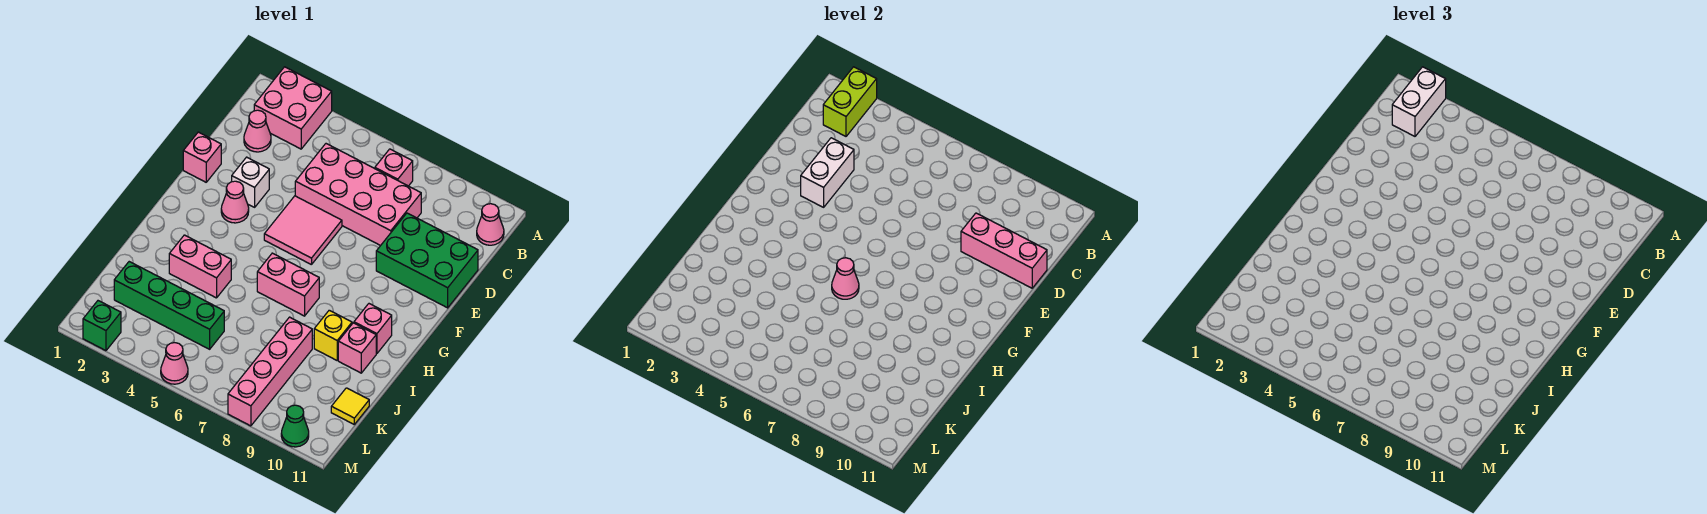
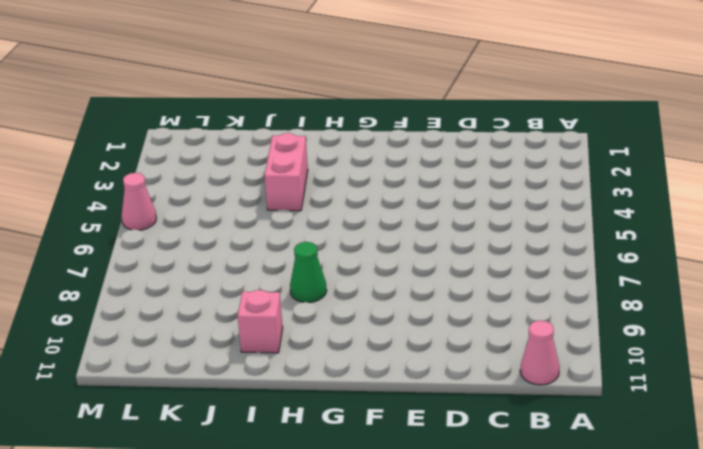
green cone H8 level 1 -> green cone M10 level 1
none -> pink brick A2:B3 level 1
none -> pink brick B7 level 1
none -> pink cone C2 level 1

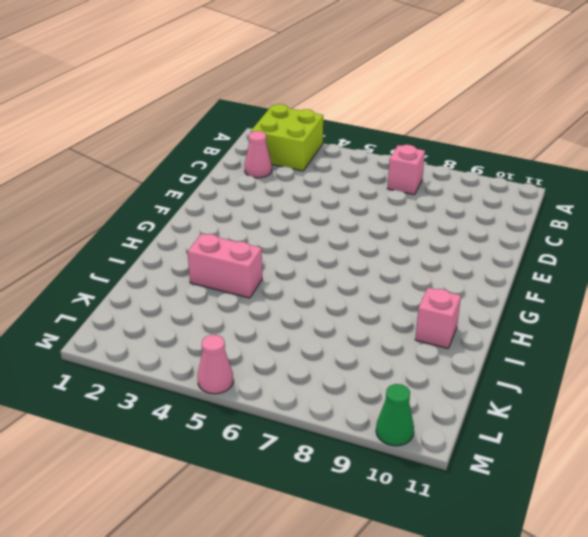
lime brick A2:B3 level 1 -> pink brick A2:B3 level 1
none -> pink cone B11 level 1
none -> pink brick C5:D8 level 1
none -> green brick D9:E11 level 1

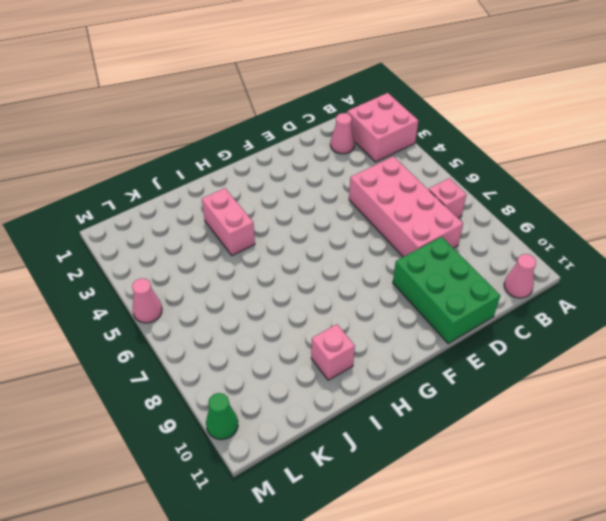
none -> pink brick E1 level 1
none -> white brick E3 level 1
none -> pink tile E5:F6 level 1

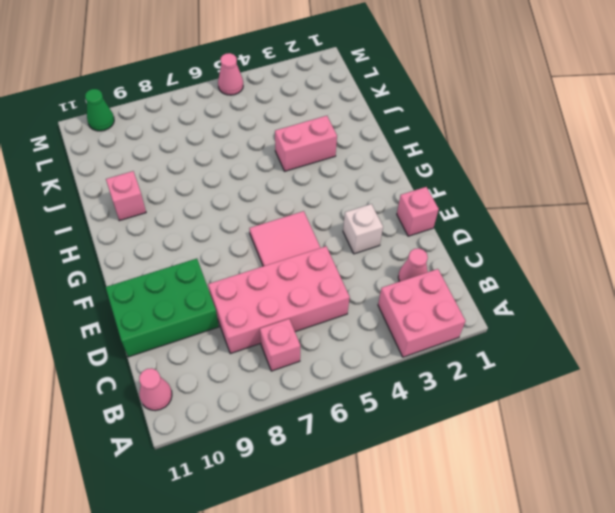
none -> pink cone F3 level 1
none -> pink brick H6:H7 level 1
none -> pink brick H10 level 1

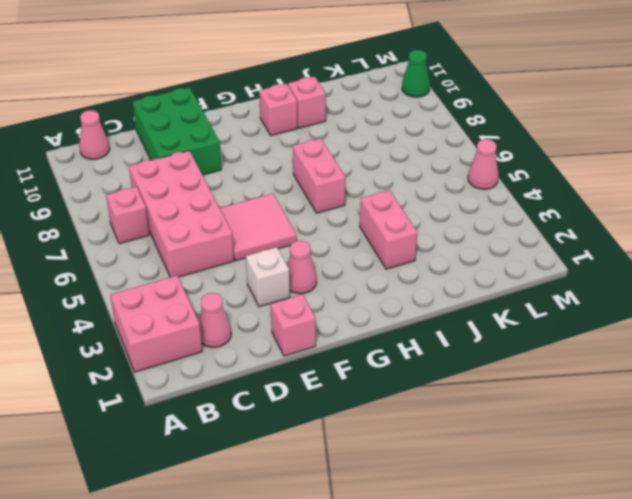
none -> yellow brick I9 level 1
none -> pink brick J8:M8 level 1
none -> green brick K2:K5 level 1

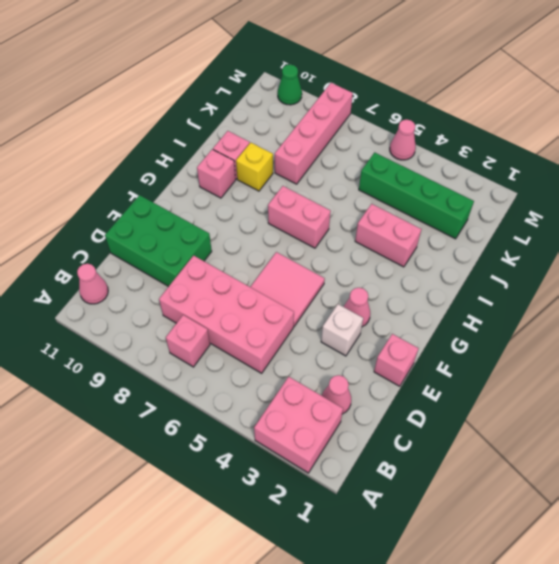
none -> yellow tile K11 level 1
none -> green brick M2 level 1
none -> lime brick A2:B2 level 2

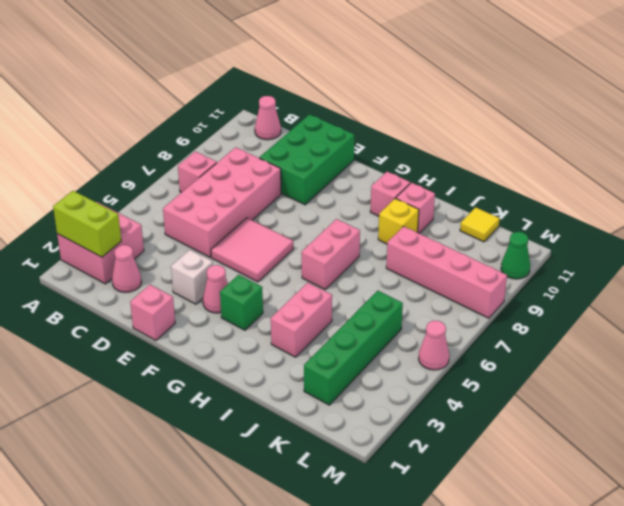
green brick G3 level 1 -> green brick M2 level 1
none -> white brick D3:E3 level 2
none -> pink brick D9:D11 level 2
none -> pink cone H6 level 2

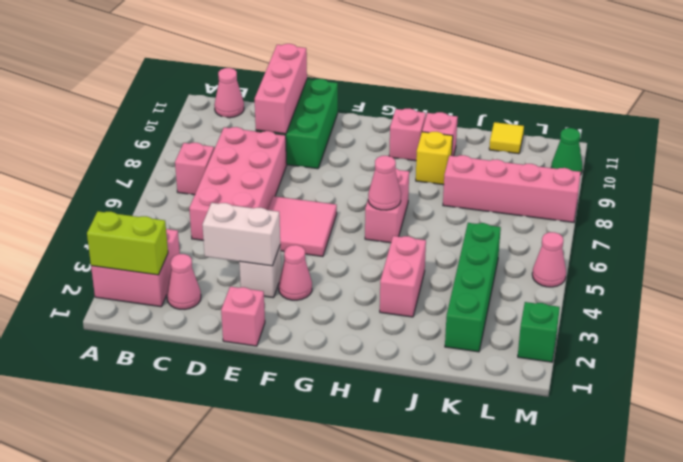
none -> white brick A2:B2 level 3

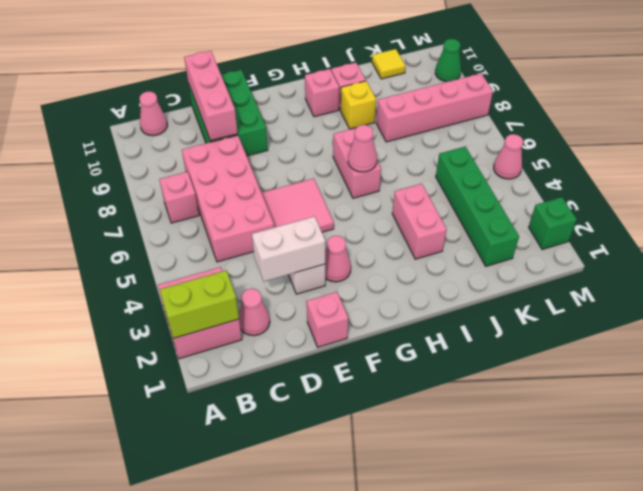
none -> white brick A2:B2 level 3

